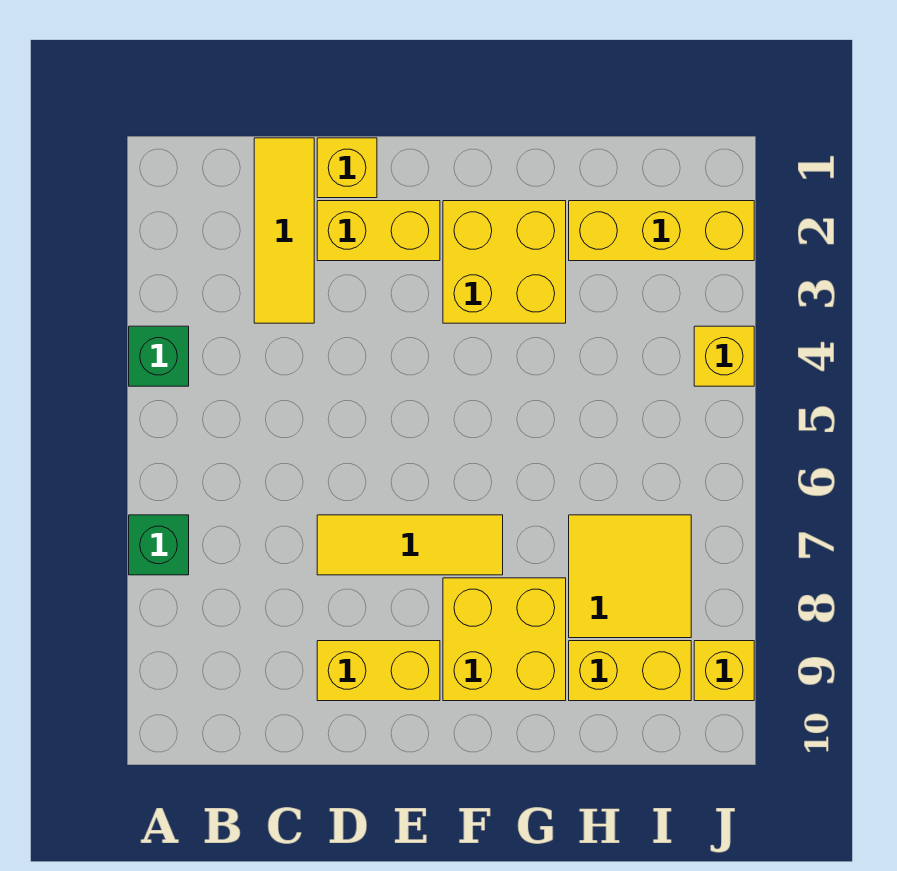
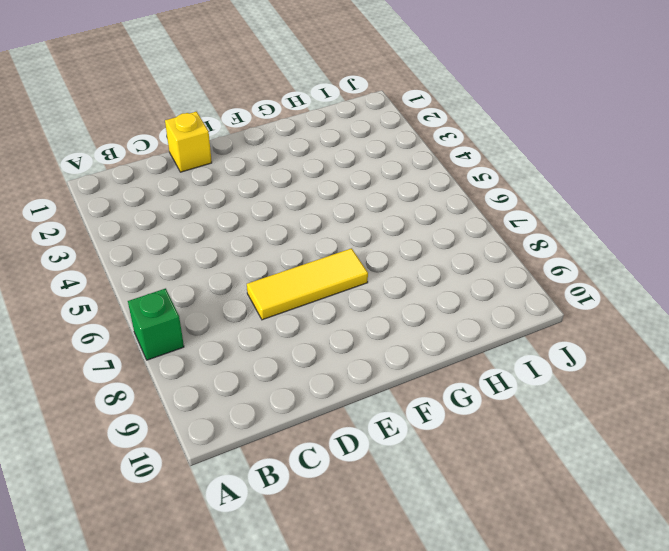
none -> green brick A4 level 1
none -> yellow tile C1:C3 level 1
none -> yellow brick D2:E2 level 1

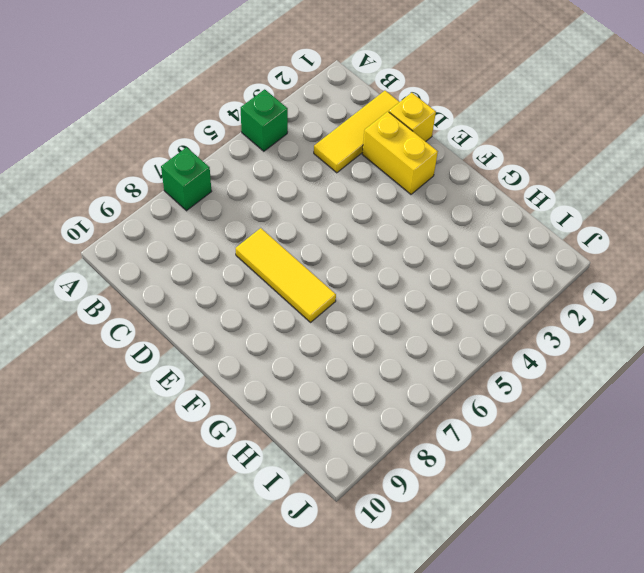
none -> yellow brick D9:E9 level 1
none -> yellow brick F2:G3 level 1
none -> yellow brick F8:G9 level 1

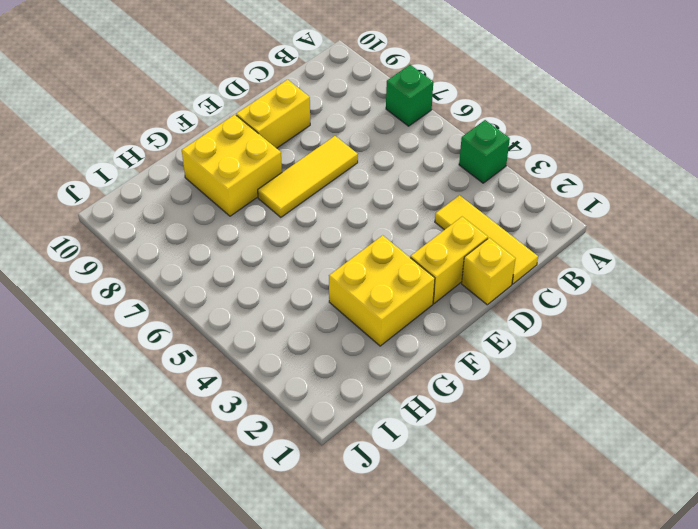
none -> yellow brick H2:J2 level 1
none -> yellow tile H7:I8 level 1
none -> yellow brick H9:I9 level 1

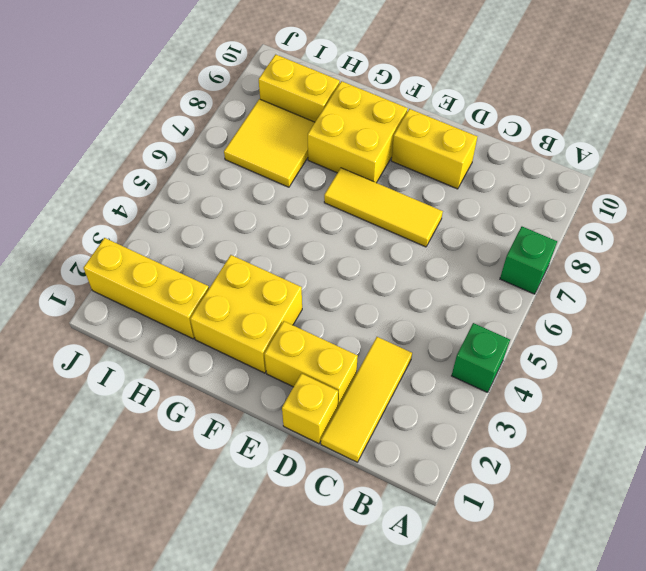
none -> yellow brick J4 level 1
none -> yellow brick J9 level 1

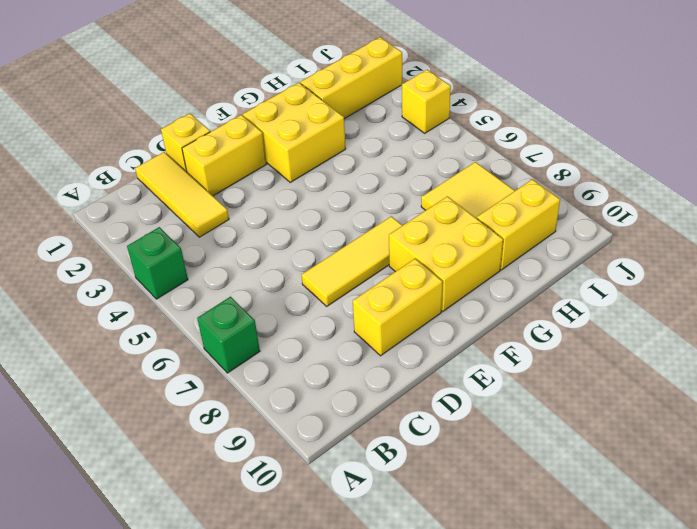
none -> yellow brick J9 level 1

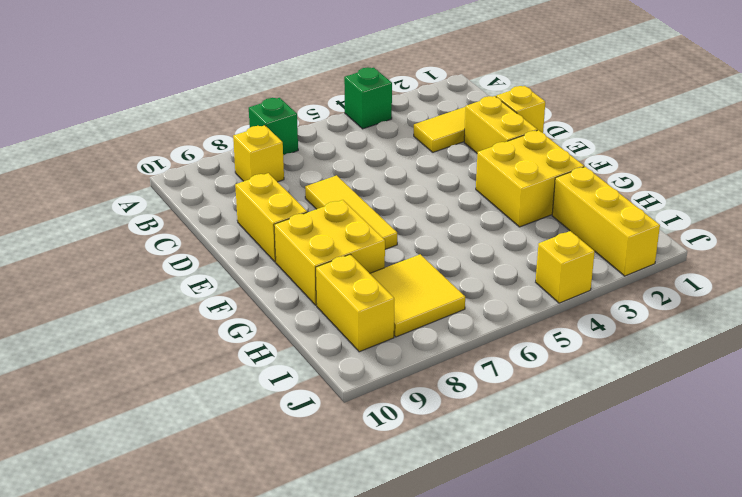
yellow brick B8 level 1 -> yellow brick J9 level 1

